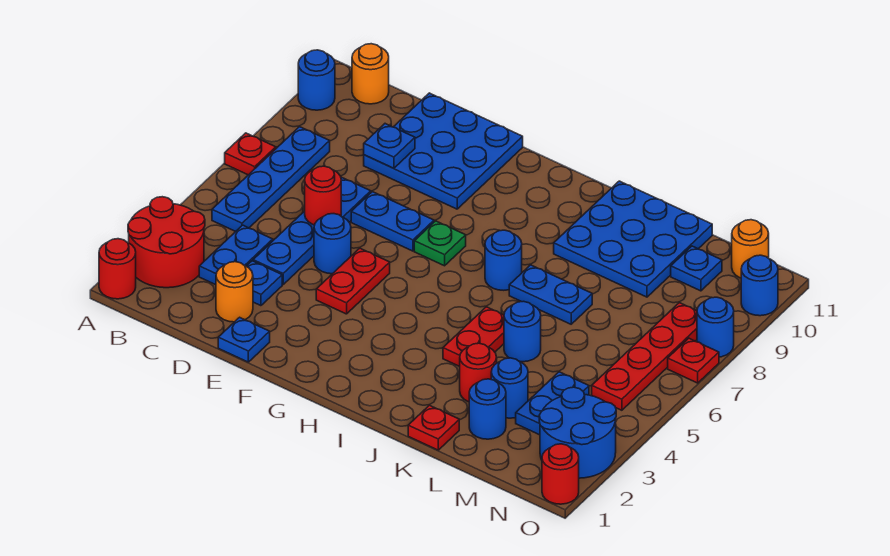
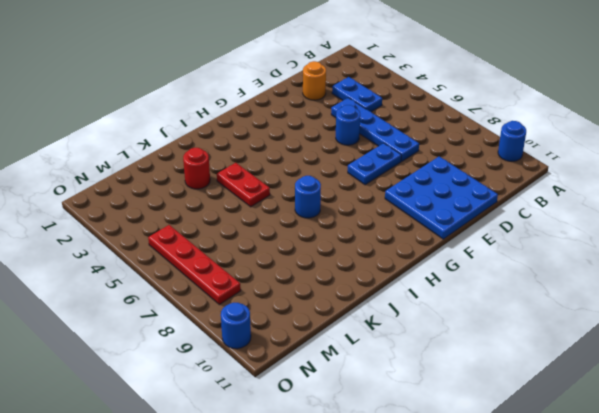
none -> red round brick A1 level 1
none -> red round brick A2:B3 level 1
none -> red plate A7 level 1
none -> blue plate B5:B8 level 1

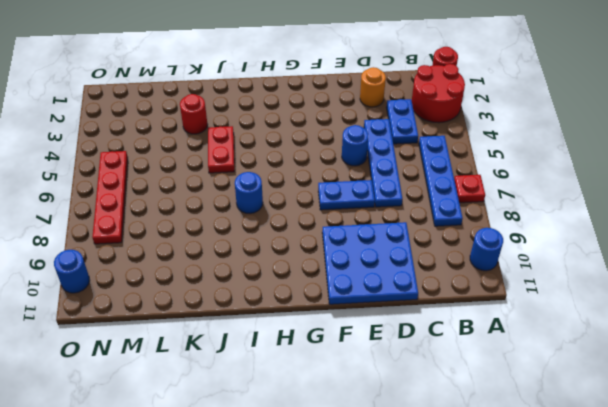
none -> orange round brick B11 level 1
none -> blue plate D3 level 1
none -> blue plate E1 level 1
none -> red plate F4:F5 level 1

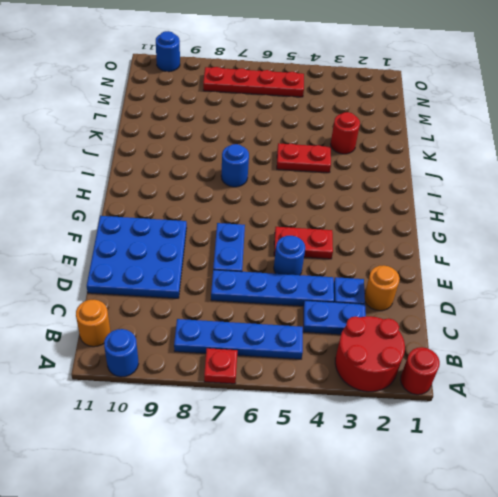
none -> blue plate E1 level 1
none -> green plate G7 level 1
none -> blue plate J7:K7 level 1
none -> blue plate J9:L11 level 1

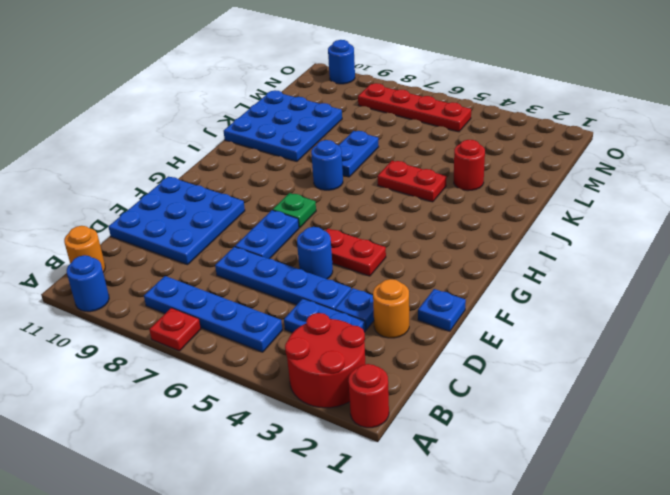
none -> red plate K1 level 1
none -> blue round brick K5 level 1
none -> blue round brick L2 level 1
none -> blue round brick L3 level 1

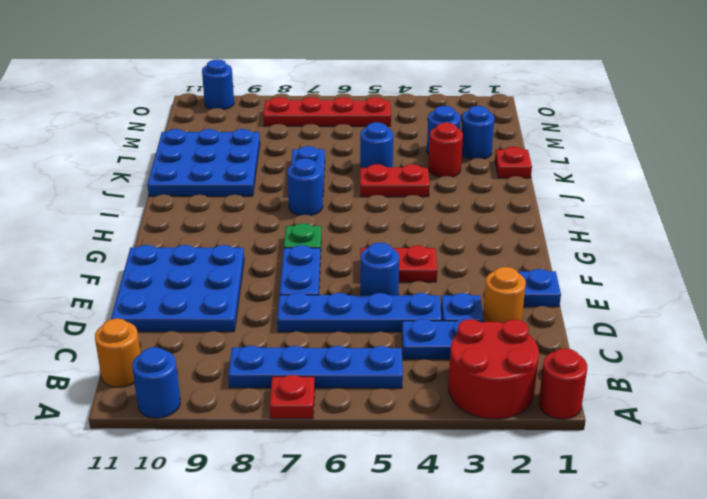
none -> blue plate M3:M4 level 1
none -> blue plate M10 level 1
none -> blue round brick N2:O3 level 1
none -> orange round brick N11 level 1

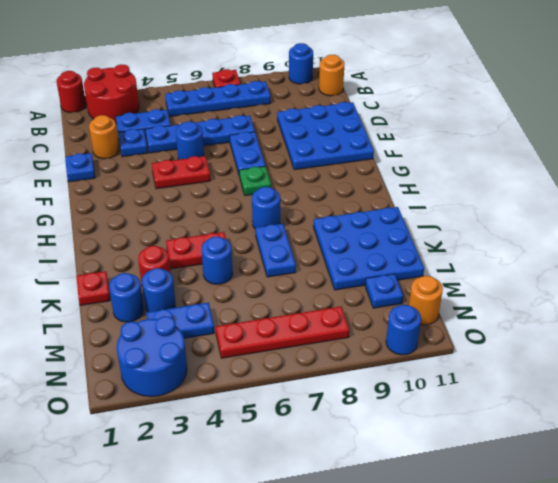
none -> red round brick O1 level 1
none -> red plate O7 level 1
none -> blue round brick O8 level 1
none -> red round brick D6 level 2

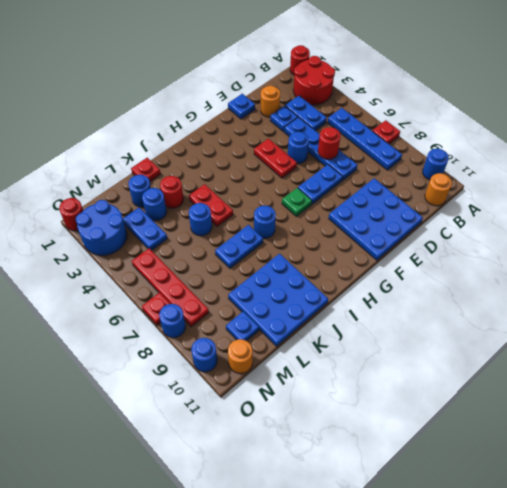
none -> blue plate D9 level 2

